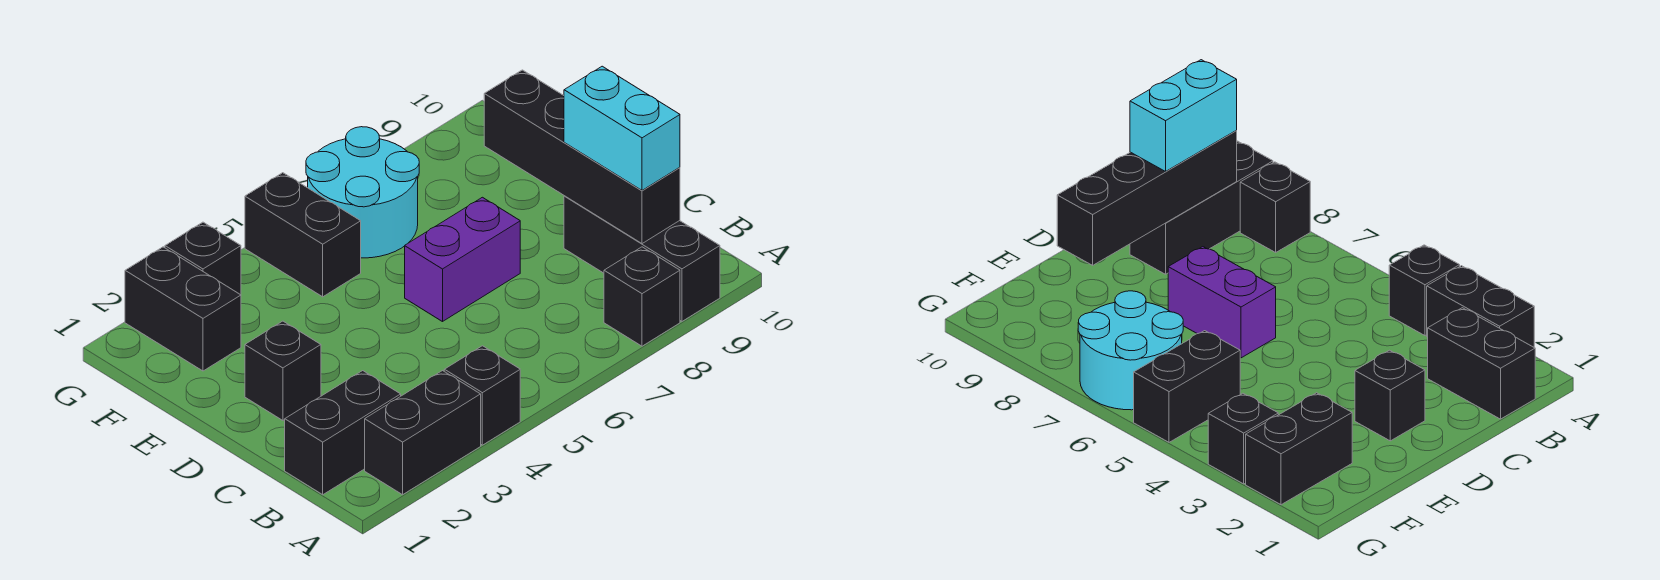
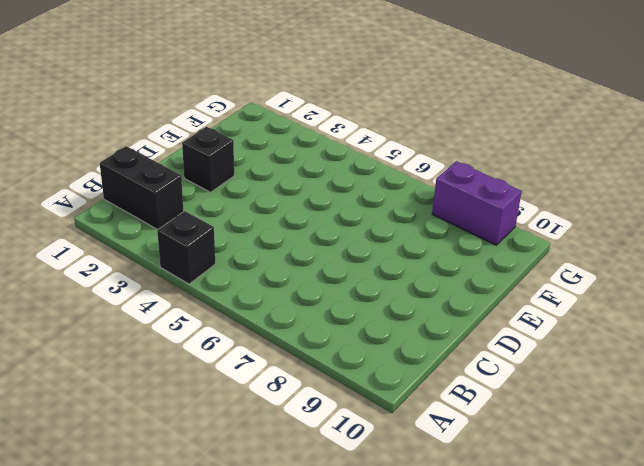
purple brick G8:G9 level 1 -> purple brick D6:D7 level 1
none -> black brick A2:A3 level 1
none -> black brick A8 level 1
none -> black brick A9:C9 level 1

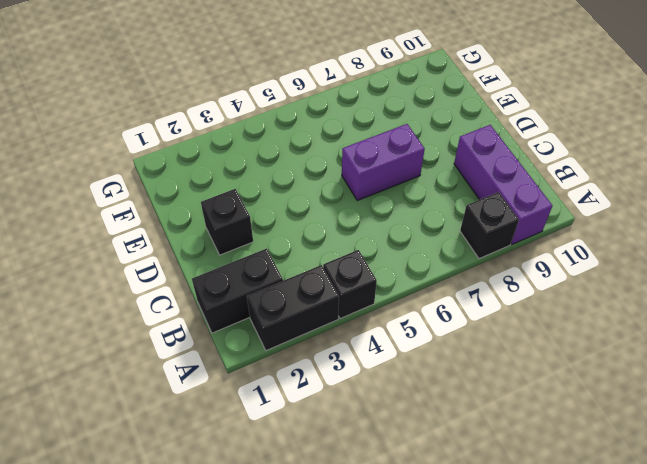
purple brick A9:C9 level 1 -> black brick A9:C9 level 1
none -> black brick F2:G2 level 1
none -> black brick F5:G5 level 1
none -> cyan round brick F6:G7 level 1

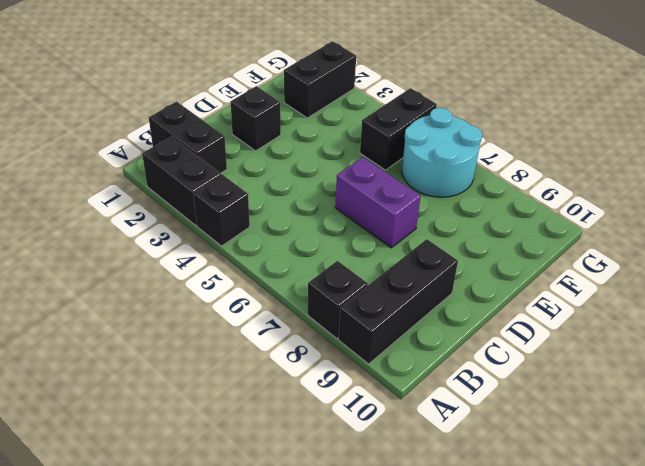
none -> black brick G3 level 1
none -> black brick B9:E9 level 2
none -> cyan brick B9:C9 level 3

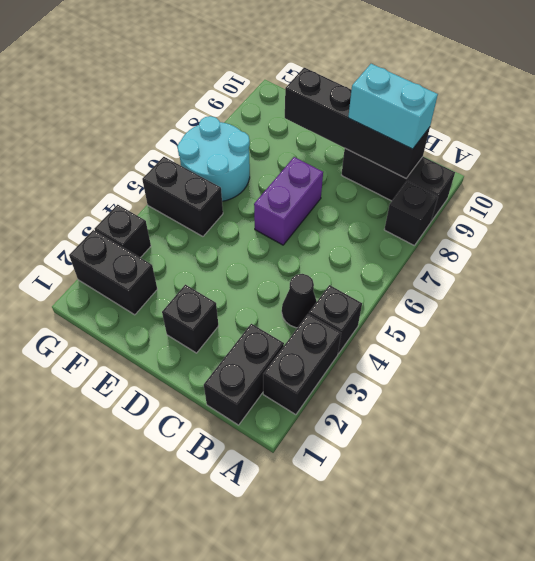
black cone B4 level 1 -> none

